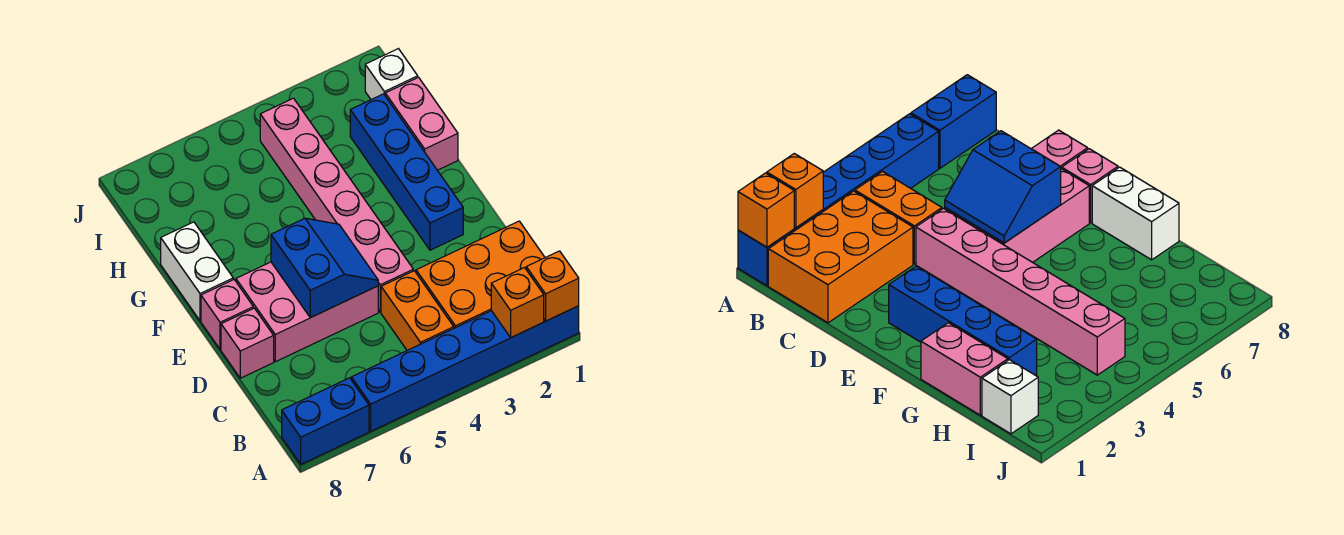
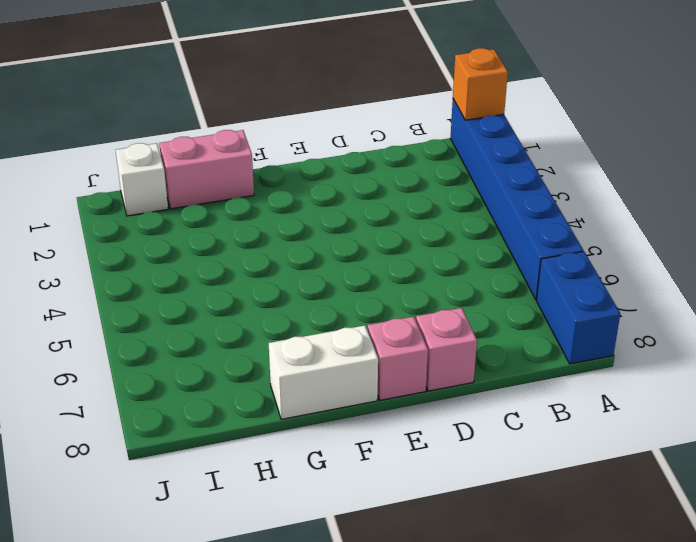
none -> orange brick B1:C3 level 1
none -> orange brick B4:C4 level 1
none -> pink brick D4:I4 level 1

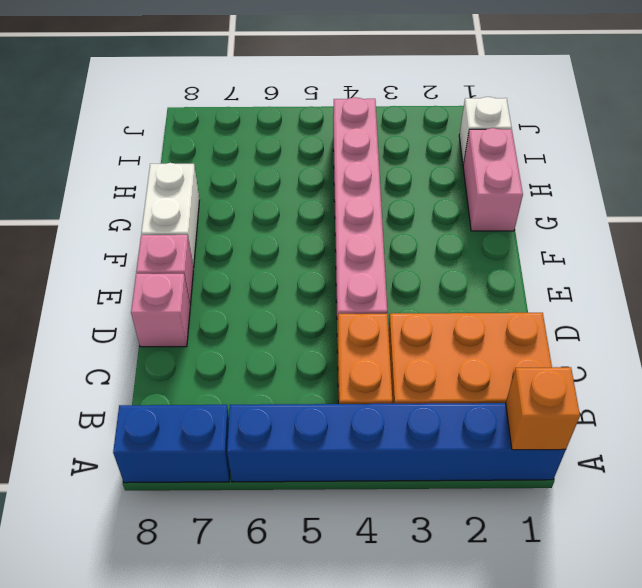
none -> pink brick D5:E7 level 1
none -> blue brick E2:H2 level 1
none -> orange brick A2 level 2

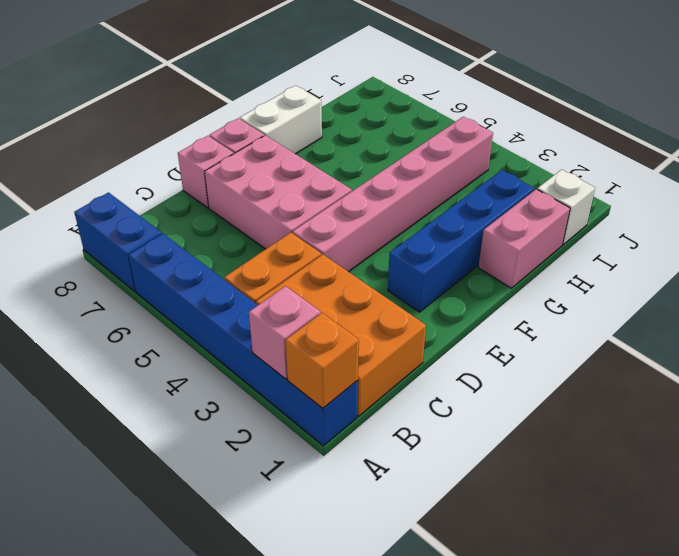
pink brick A2 level 2 -> orange brick A2 level 2
none -> blue slope D5:E6 level 2 top 6

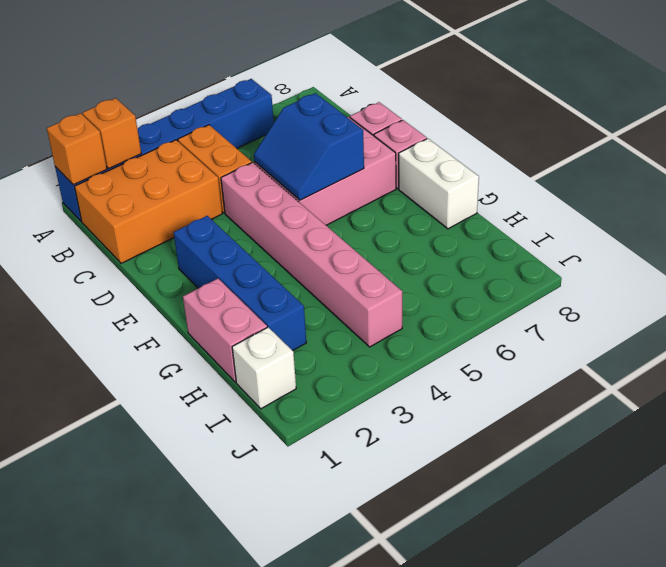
none -> blue brick A7:A8 level 1

